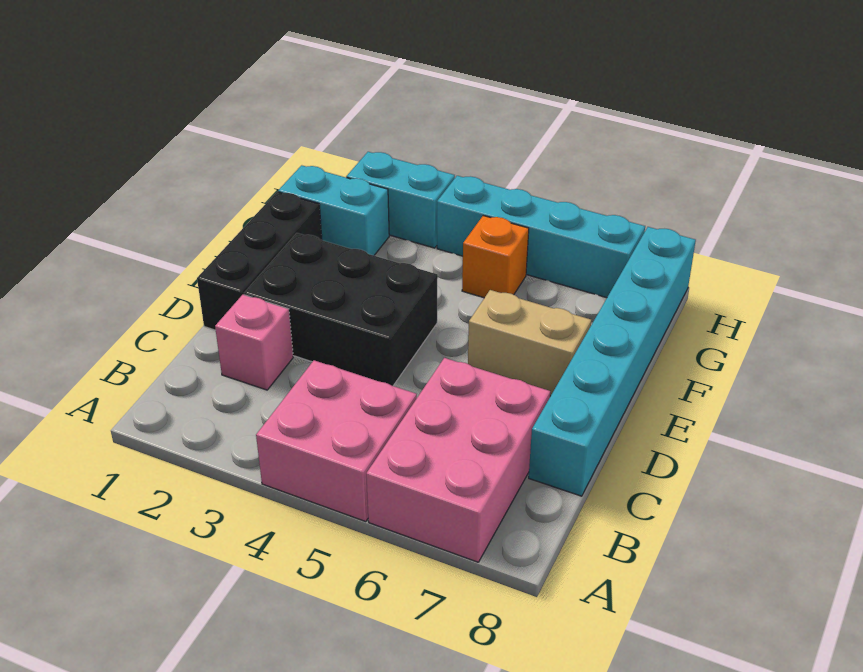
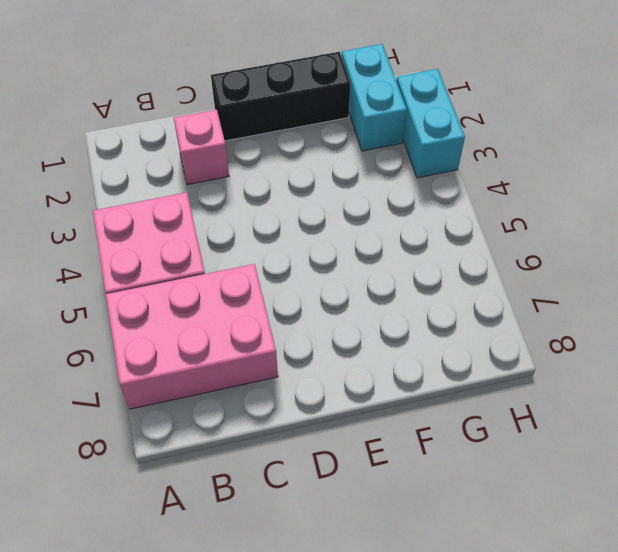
none -> cyan brick C8:H8 level 1
none -> black brick D2:E4 level 1

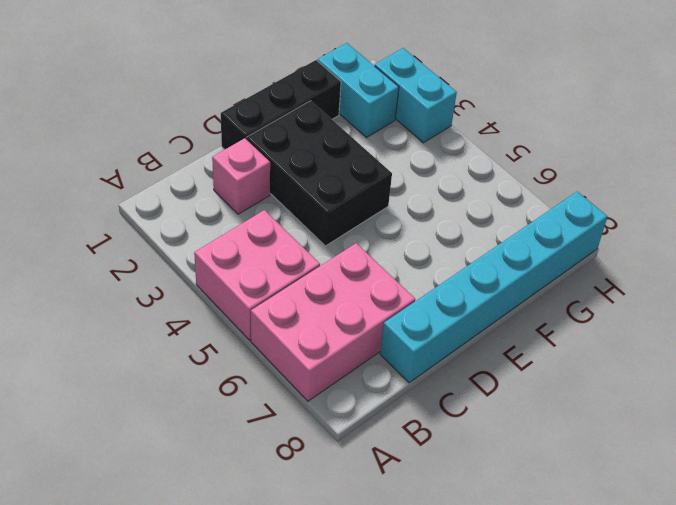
none -> tan brick E6:E7 level 1
none -> orange brick G5 level 1

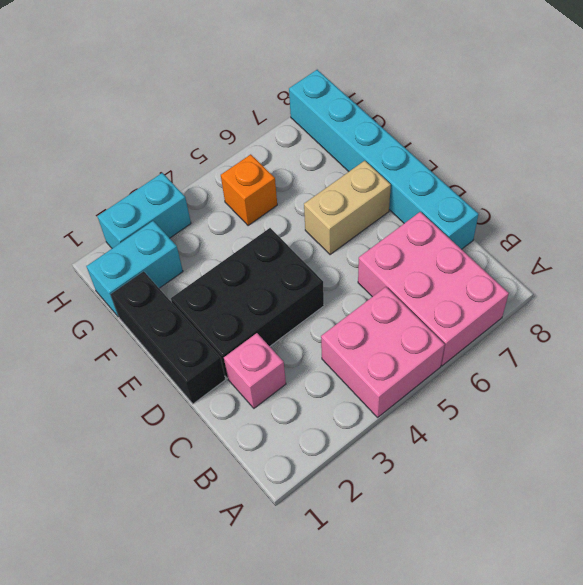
none -> cyan brick H4:H7 level 1

